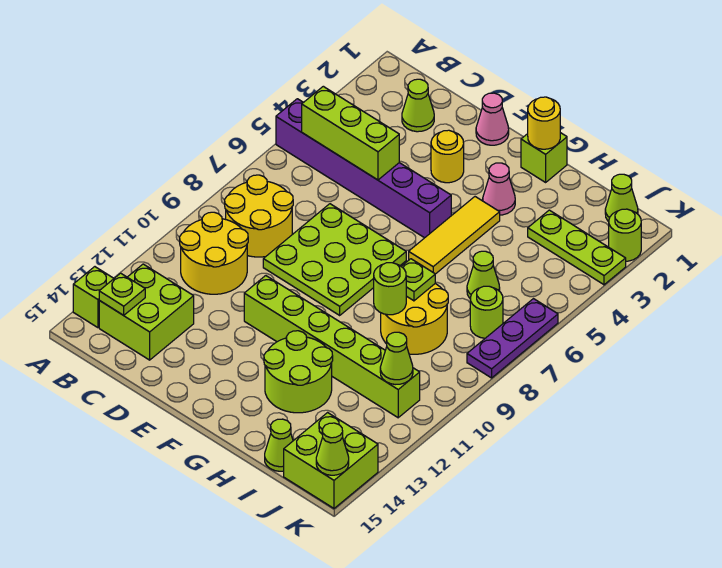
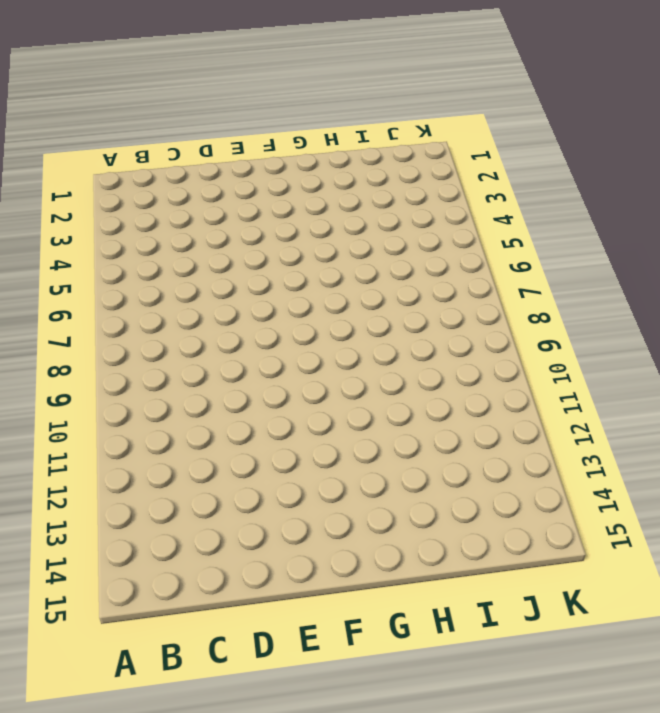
none -> purple brick A5:F5 level 1
none -> lime brick A14 level 1
none -> yellow round brick B8:C9 level 1
none -> yellow round brick B10:C11 level 1

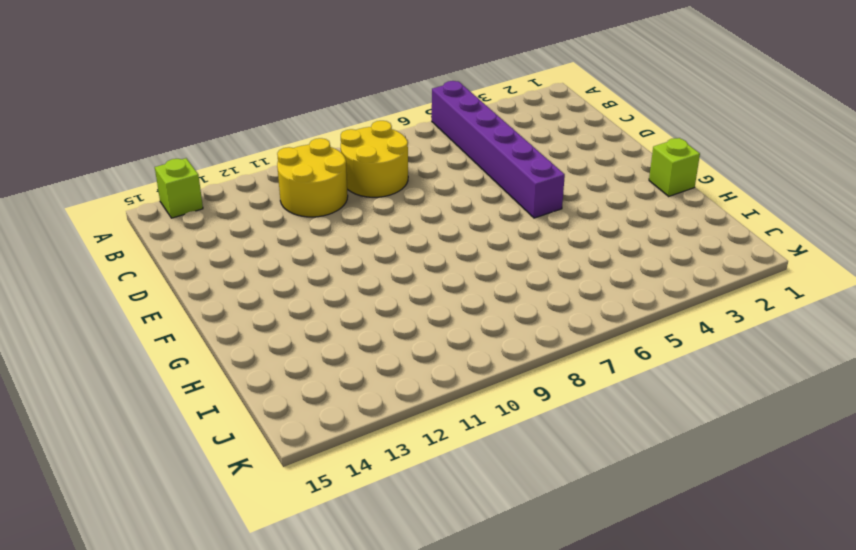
none -> lime brick B13:C14 level 1
none -> lime cone C2 level 1
none -> lime plate D7:F9 level 1
none -> pink cone E1 level 1

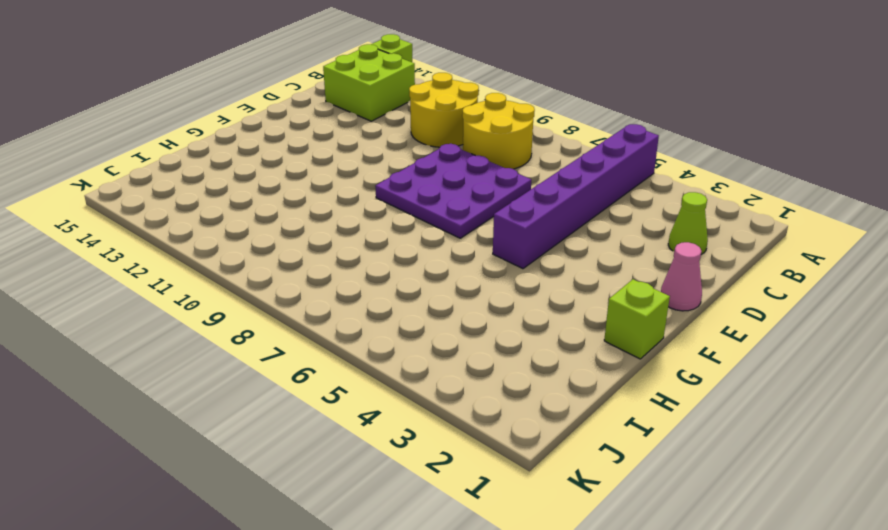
purple plate D7:F9 level 1 -> lime plate D7:F9 level 1
none -> yellow round brick E3 level 1
none -> lime brick E11:J11 level 1
none -> pink cone G3 level 1
none -> yellow tile G4:G6 level 1

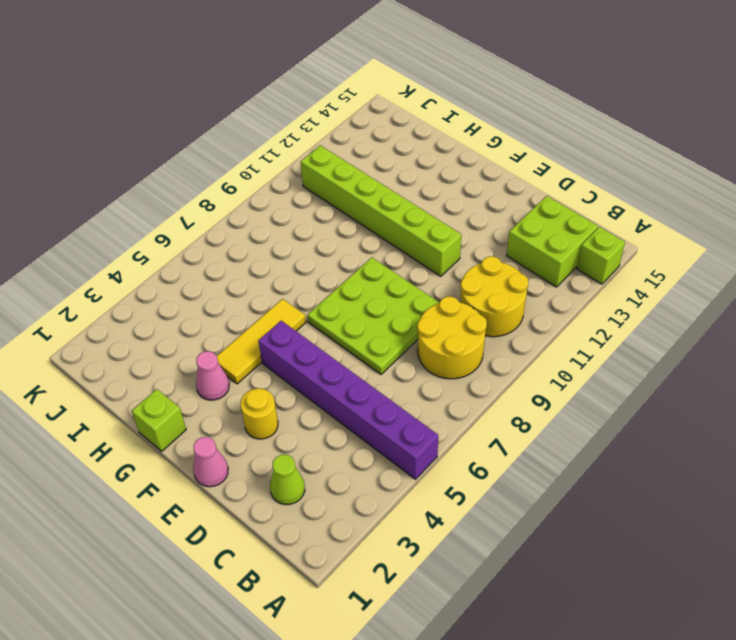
none -> lime round brick G12:H13 level 1
none -> yellow round brick H8:I9 level 1
none -> lime plate I3:K3 level 1
none -> lime cone I6 level 1

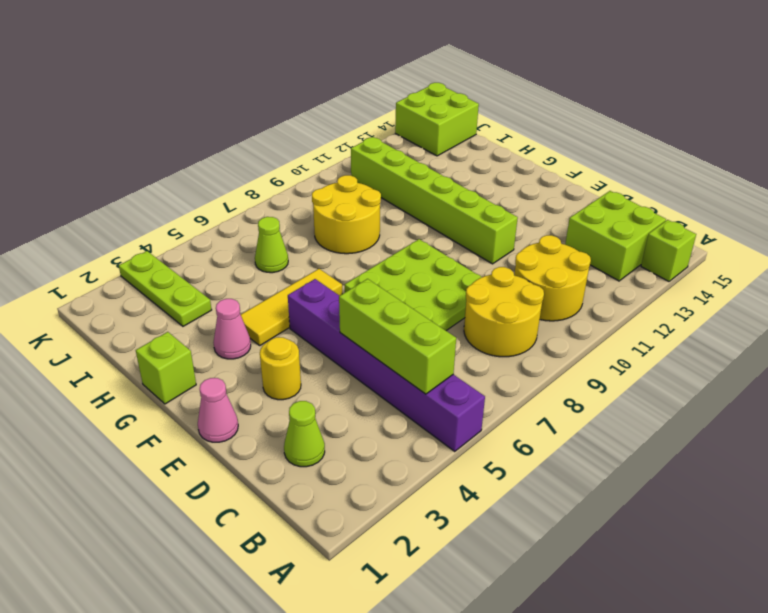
none -> lime round brick G12:H13 level 1
none -> lime cone I15 level 1
none -> lime cone J1 level 1
none -> lime round brick J7 level 1

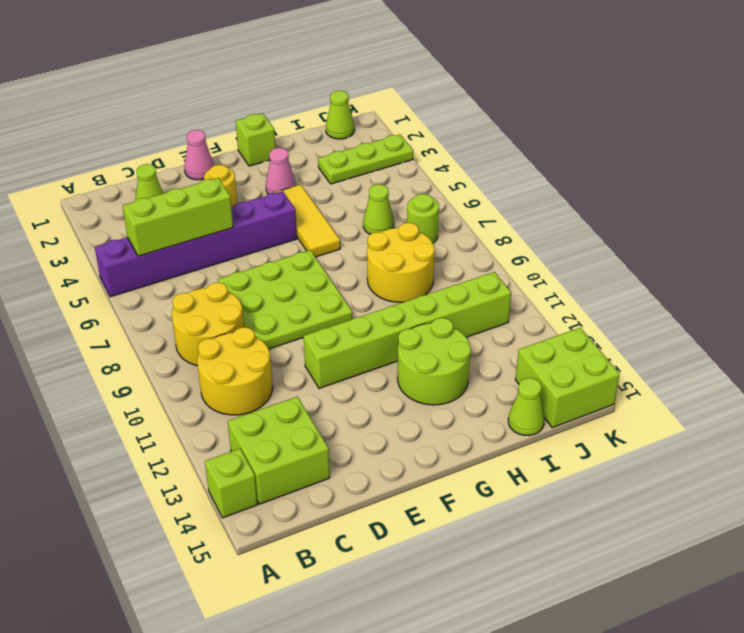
none -> lime round brick K2 level 1
none -> purple plate K6:K8 level 1
none -> lime plate B14 level 2
none -> yellow round brick G1 level 2

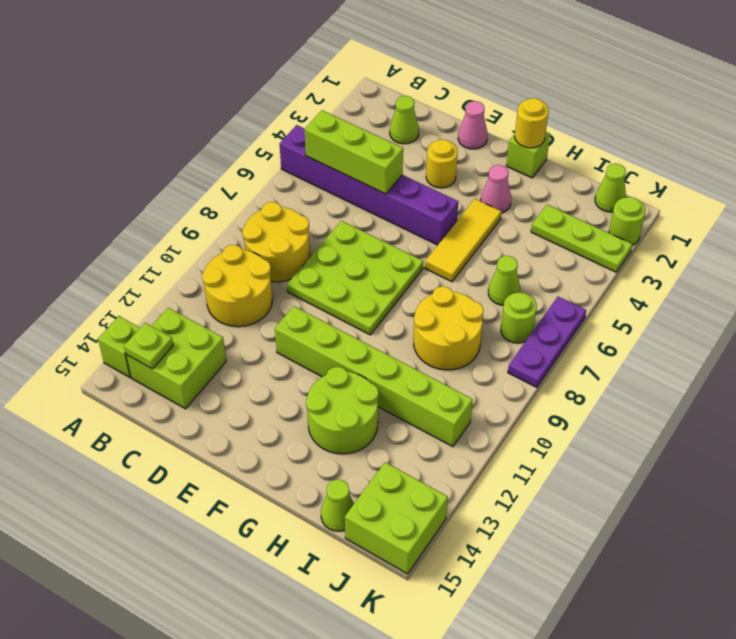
none -> lime plate H8 level 2
none -> lime round brick H9 level 2
none -> lime cone J11 level 2
none -> lime cone K15 level 2

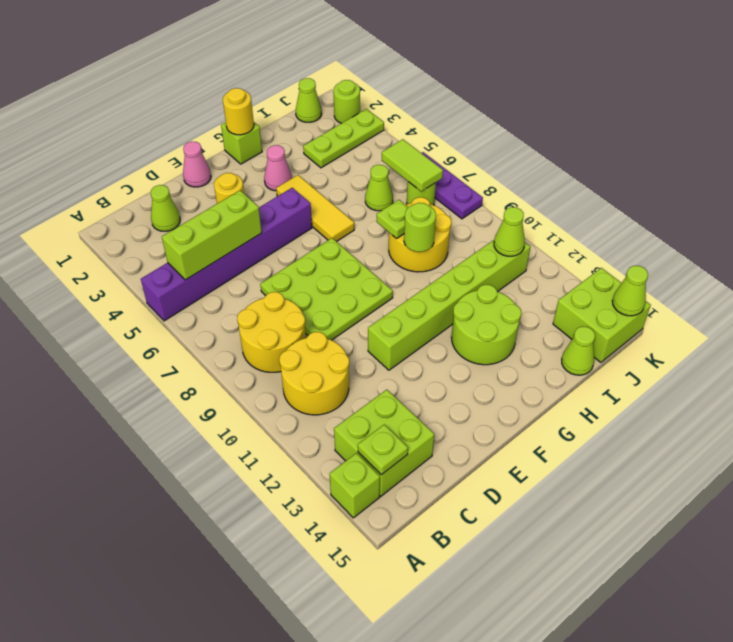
lime tile J6:J7 level 2 -> none

